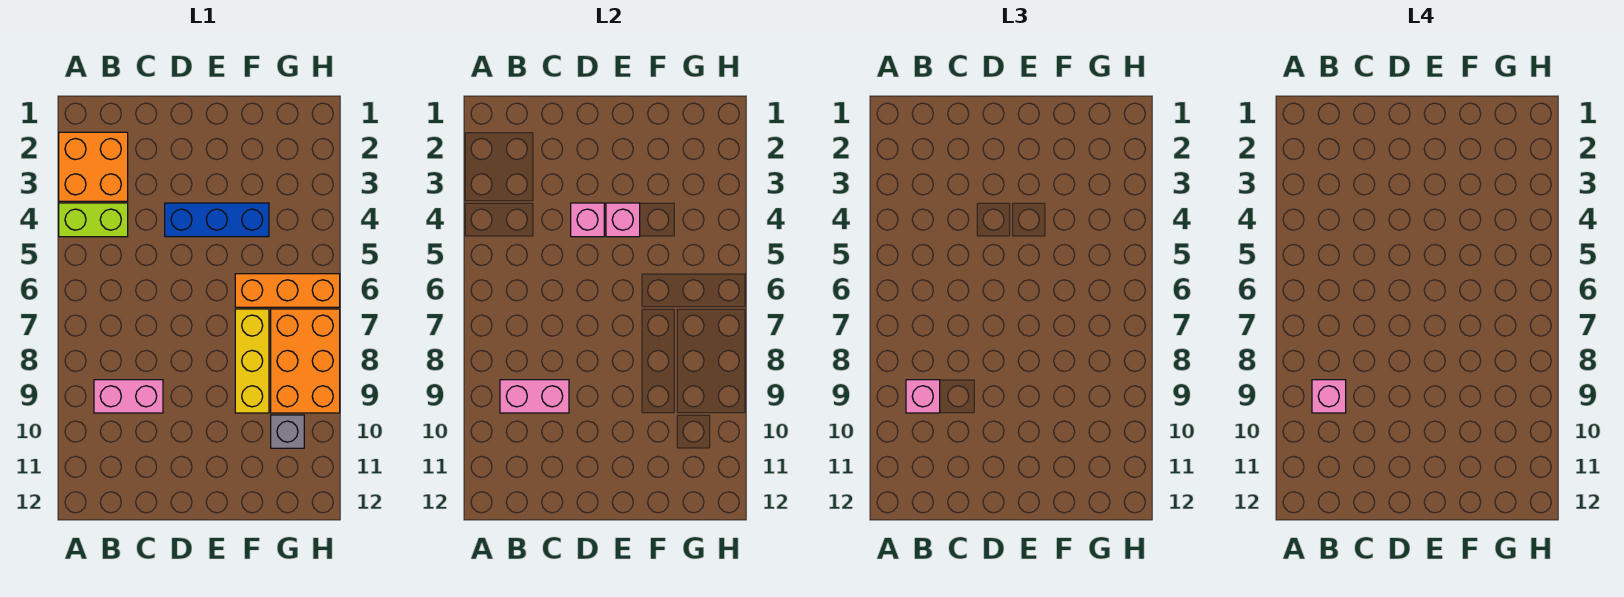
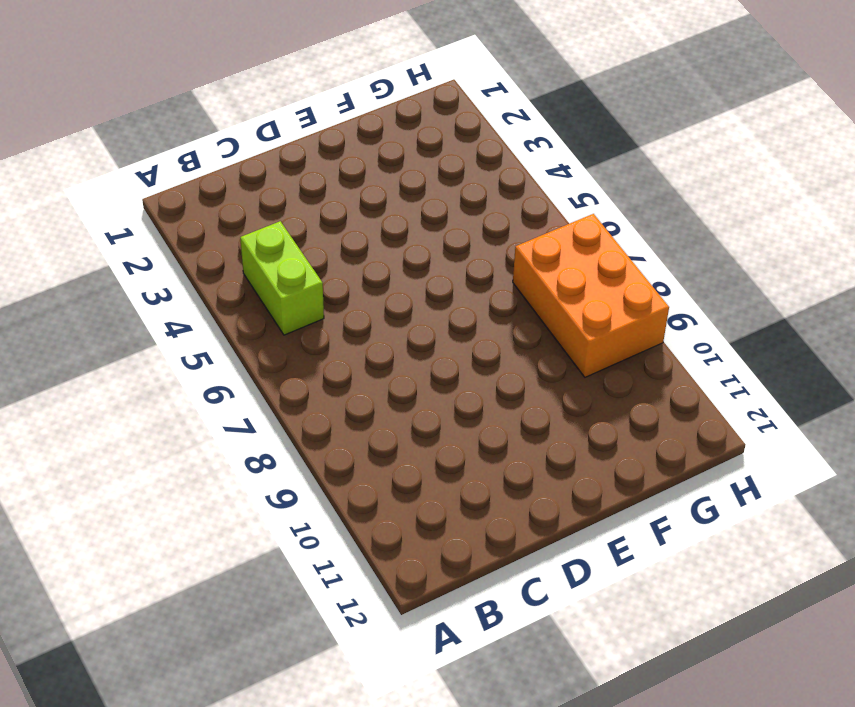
lime brick B4:B5 level 1 -> lime brick A4:B4 level 1
none -> orange brick A2:B3 level 1
none -> pink brick B9:C9 level 1
none -> blue brick D4:F4 level 1

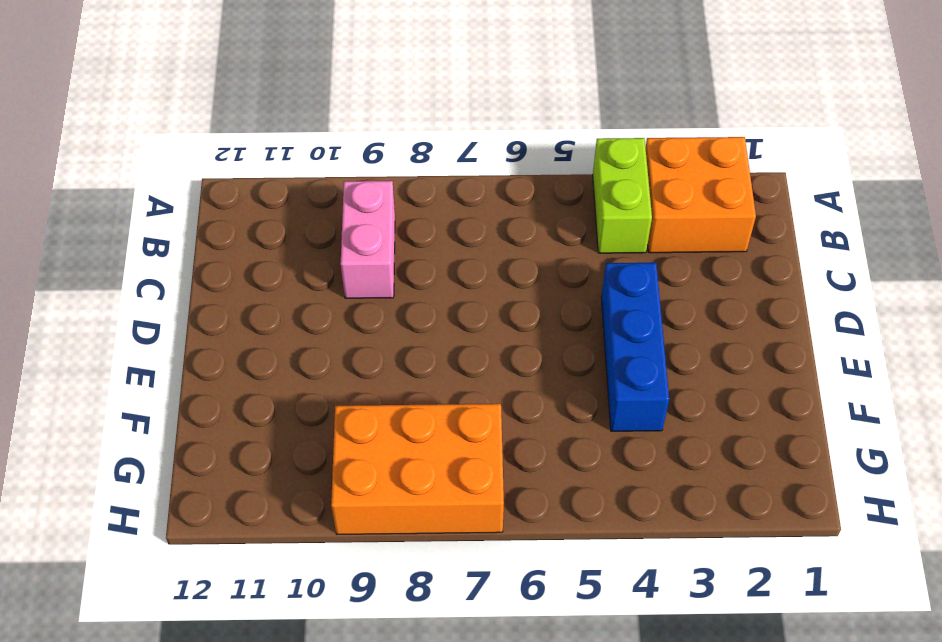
none -> orange brick F6:H6 level 1
none -> yellow brick F7:F9 level 1
none -> grey brick G10 level 1

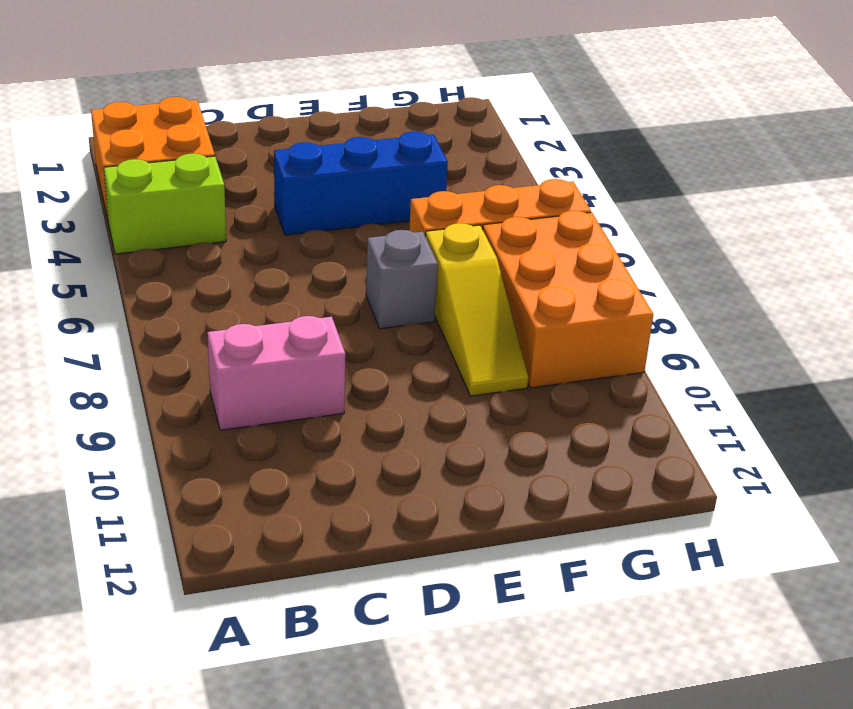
grey brick E7 level 1 -> grey brick G10 level 1
yellow slope F7:F9 level 1 top 7 -> yellow brick F7:F9 level 1
none -> pink brick B9:C9 level 2
none -> pink brick D4 level 2
none -> pink brick E4 level 2

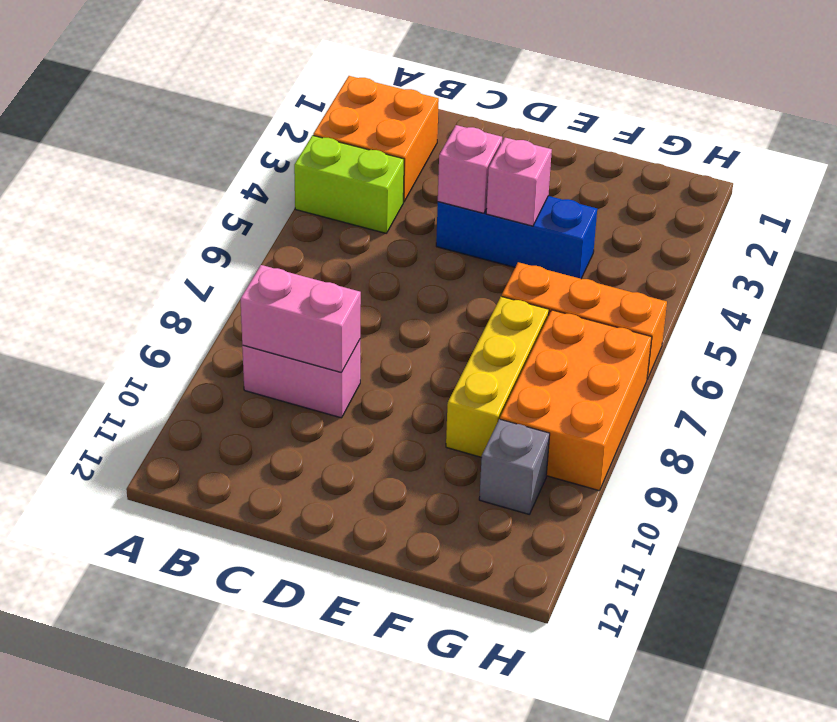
none -> pink brick B9 level 3
none -> pink brick B9 level 4

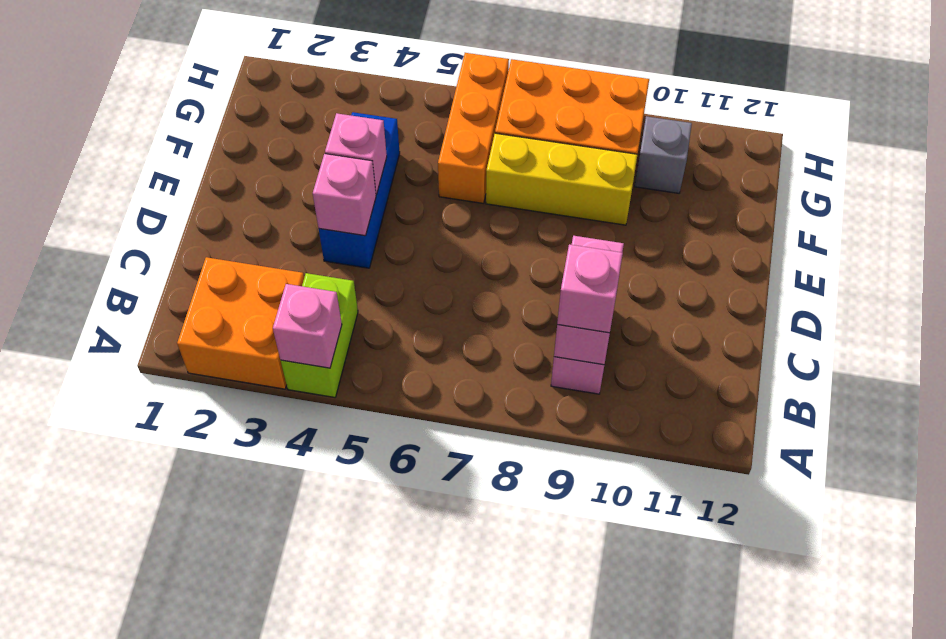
pink brick A4 level 2 -> pink brick B9 level 4

